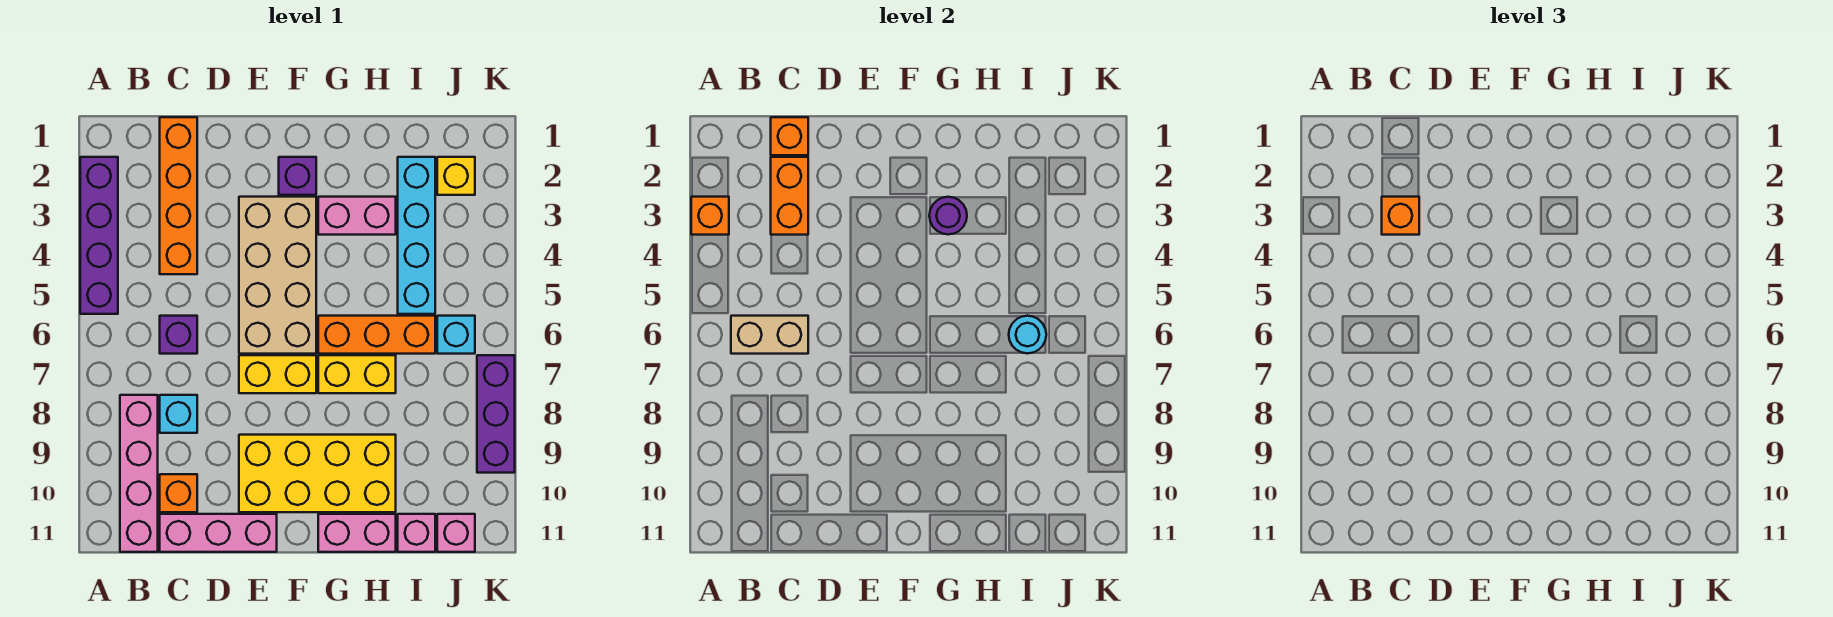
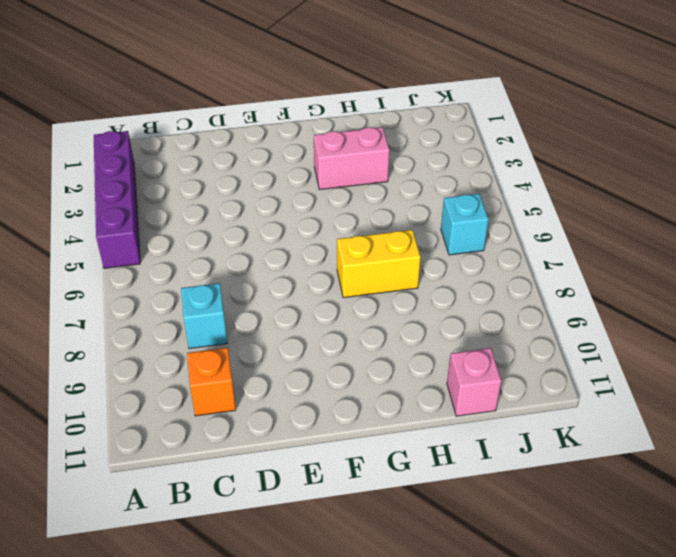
none -> pink brick B8:B11 level 1
none -> orange brick C1:C4 level 1
none -> purple brick C6 level 1

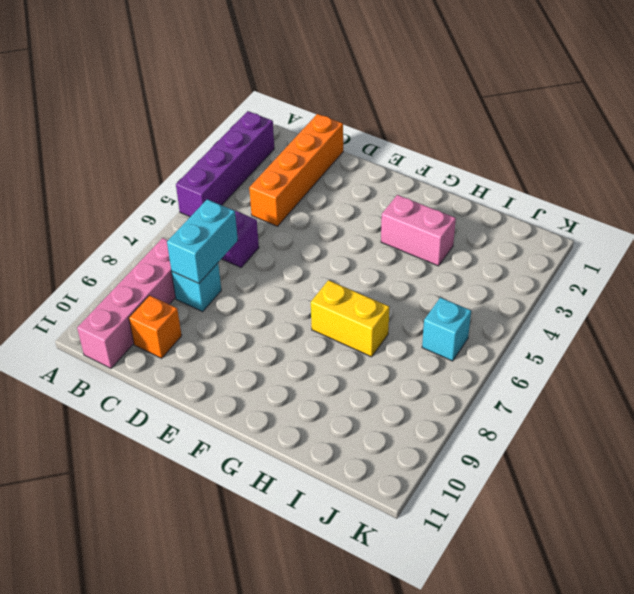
cyan brick C7:C8 level 2 -> none
none -> pink brick C11:E11 level 1
none -> tan brick E3:F6 level 1
none -> yellow brick E7:F7 level 1

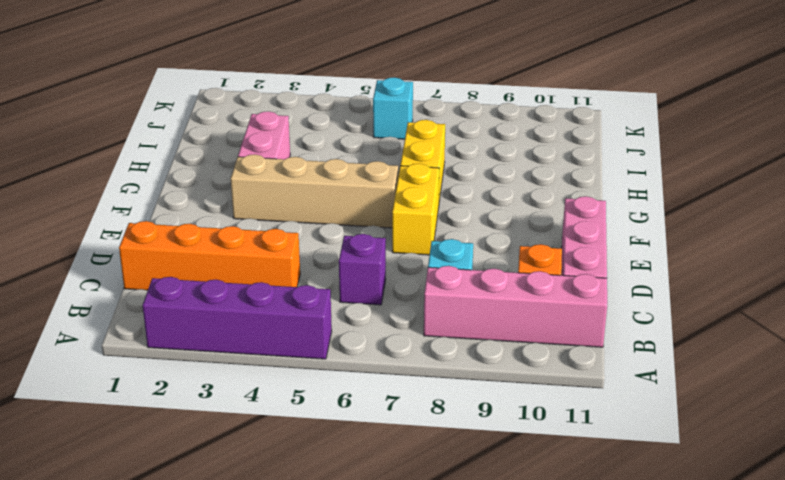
tan brick F3:F6 level 1 -> tan brick E3:F6 level 1
none -> yellow brick E9:H10 level 1
none -> purple brick F2 level 1
none -> orange brick G6:I6 level 1

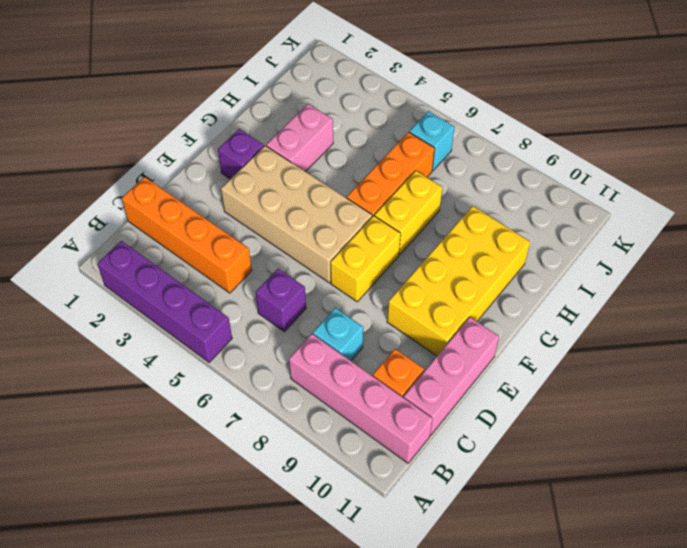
none -> pink brick G11:H11 level 1
none -> cyan brick I2:I5 level 1
none -> pink brick I11 level 1

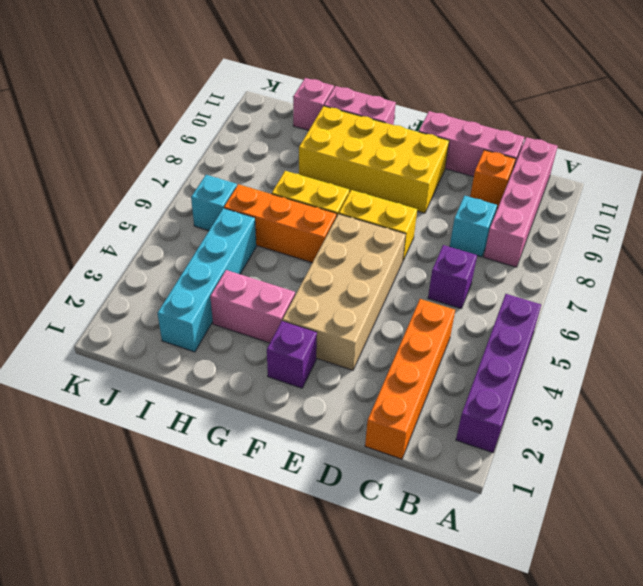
none -> yellow brick J2 level 1
none -> pink brick J11 level 1
none -> purple brick K7:K9 level 1

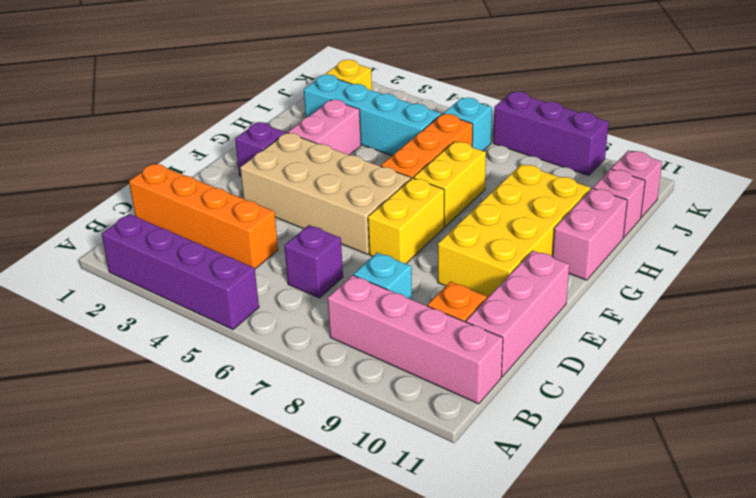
none -> orange brick A3 level 2
none -> tan brick B6:C6 level 2
none -> orange brick C1 level 2

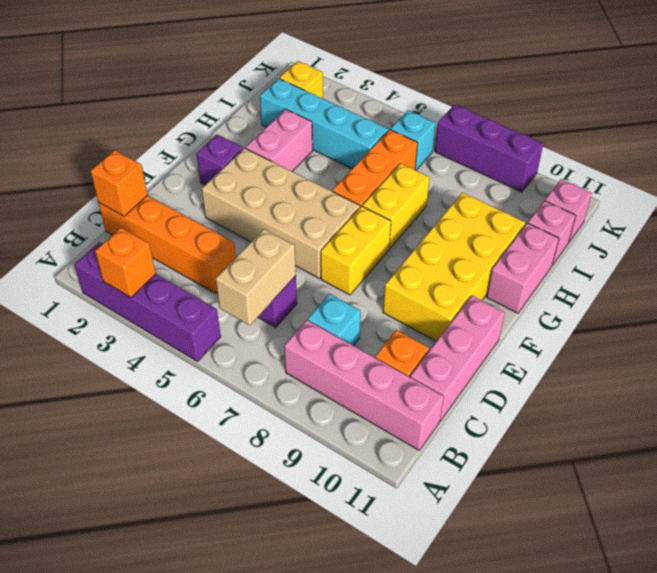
none -> orange brick C2:C3 level 2
none -> purple round brick G3 level 2
none -> cyan round brick I6 level 2

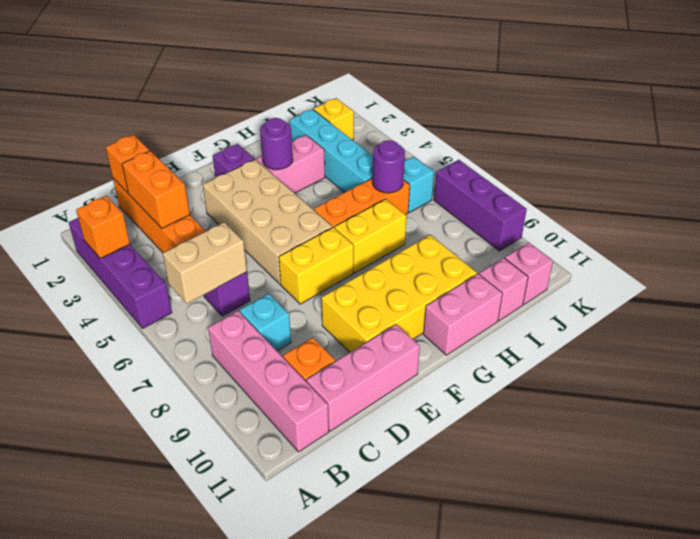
purple round brick I6 level 2 -> cyan round brick I6 level 2
none -> orange brick C3 level 3

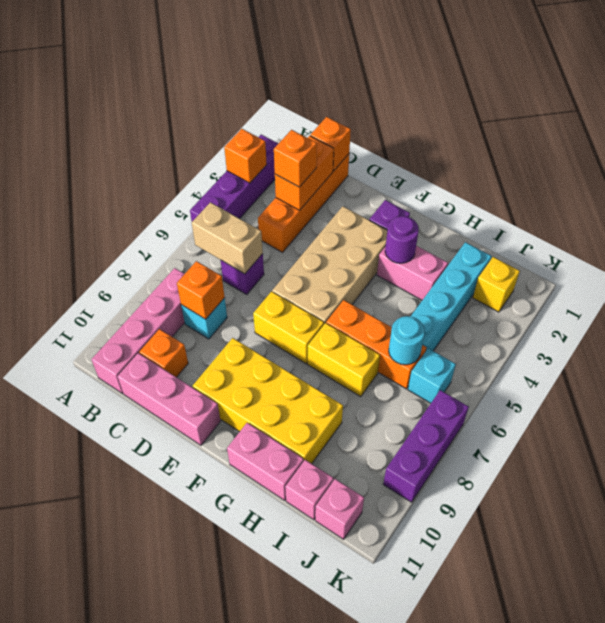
orange brick C8 level 2 -> none

